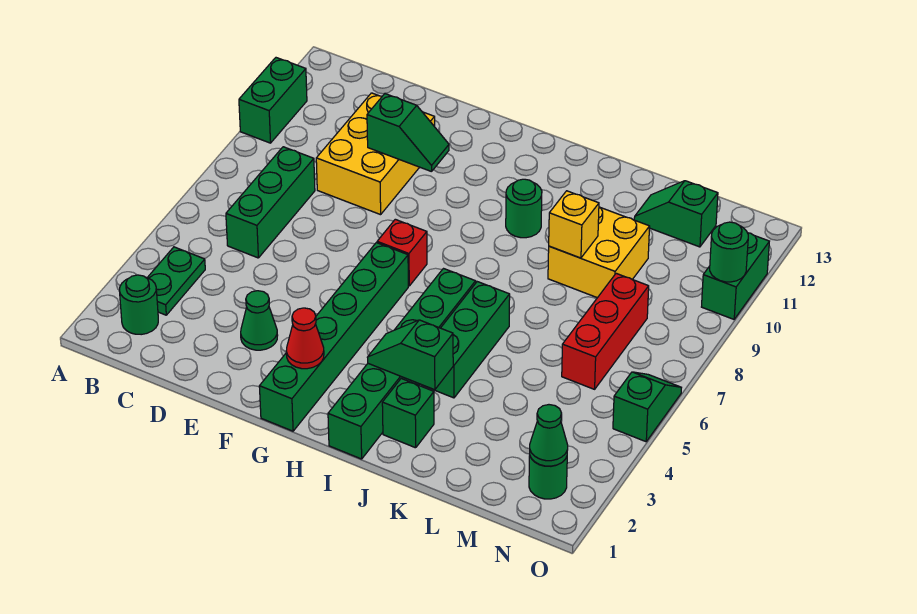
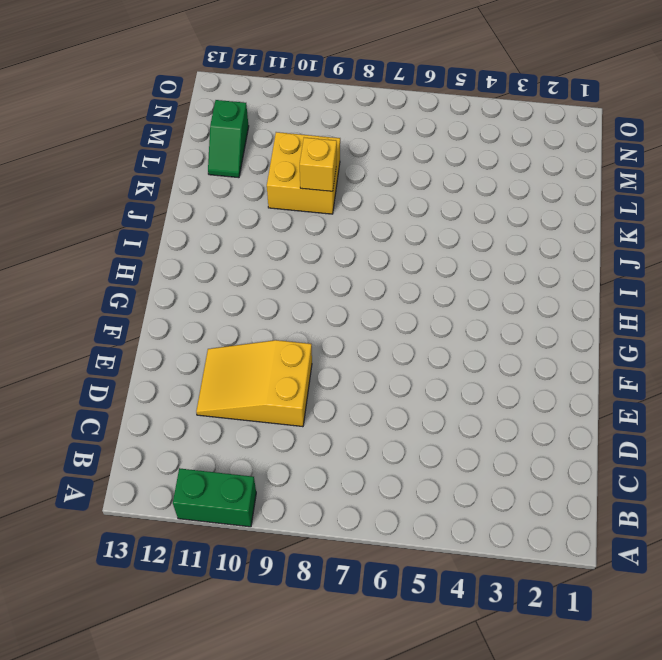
yellow slope D9:E11 level 1 top 9 -> yellow brick D9:E11 level 1
none -> green round brick B2 level 1
none -> green plate B3:B4 level 1
none -> green brick C6:C8 level 1

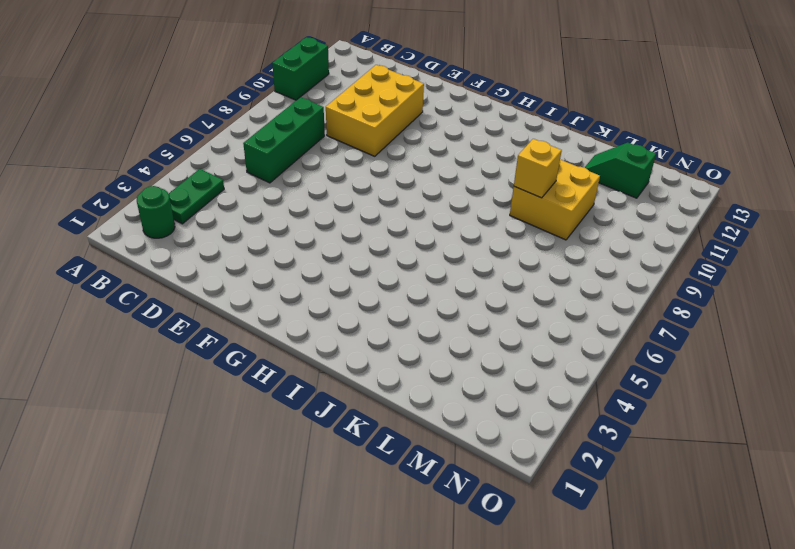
none -> green cone E3 level 1
none -> green brick G1:G6 level 1
none -> red brick G7 level 1

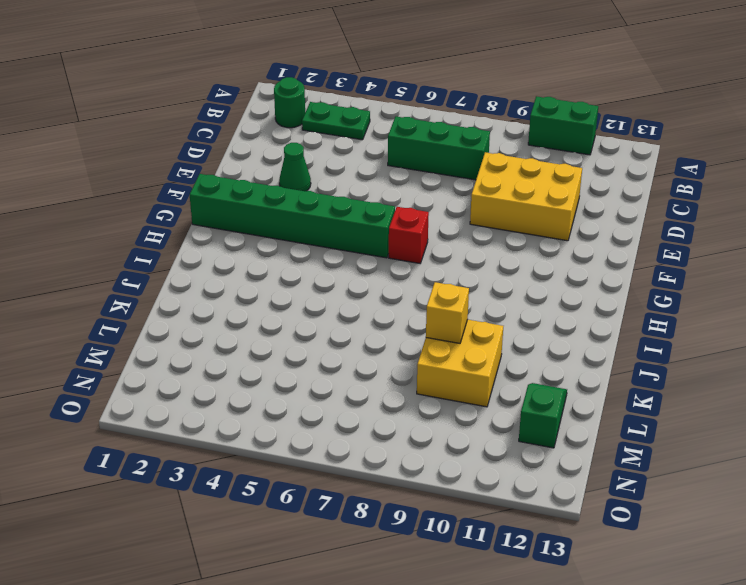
none -> green brick I1:I6 level 1
none -> green round brick I10 level 1
none -> green brick J2 level 1

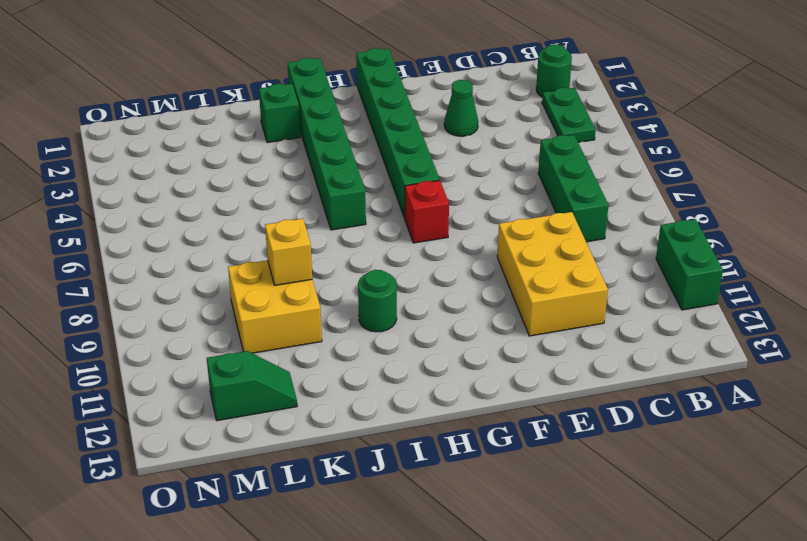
none -> green brick J4:J6 level 1
none -> red brick M6:M8 level 1
none -> green round brick N2 level 1

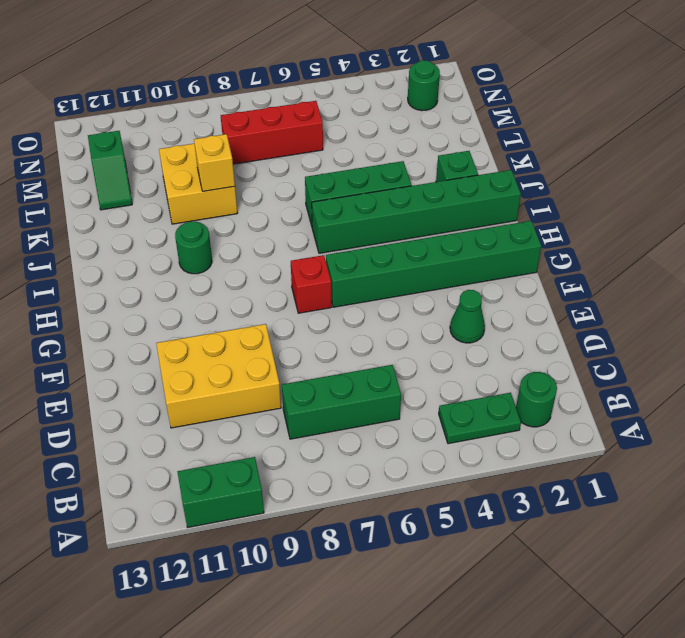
none -> green slope O5:O6 level 1 top 5
none -> green brick O10:O11 level 1
none -> green slope E10:F10 level 2 top E

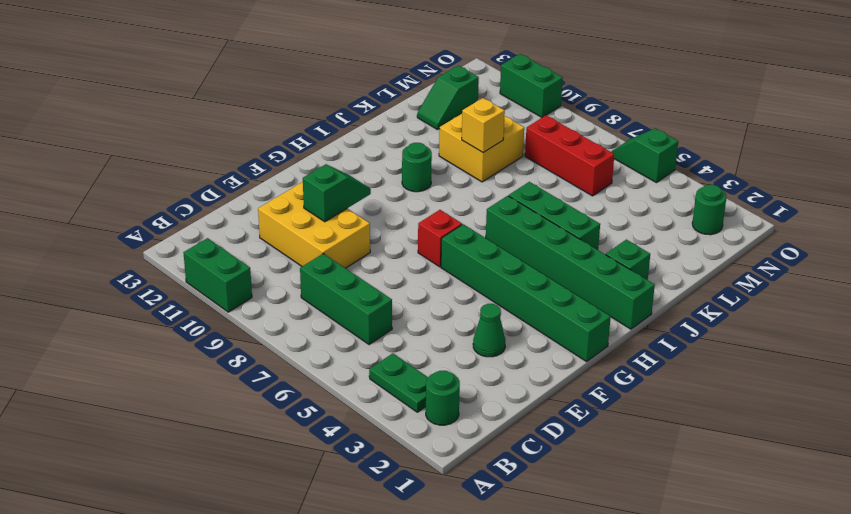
none -> red cone G2 level 2
none -> green slope I3:J3 level 2 top J
none -> green cone N2 level 2

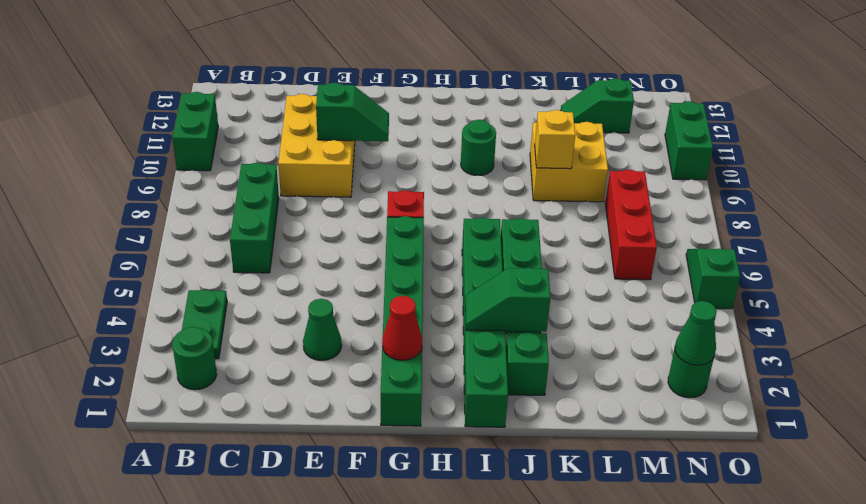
none -> green round brick O10 level 2

